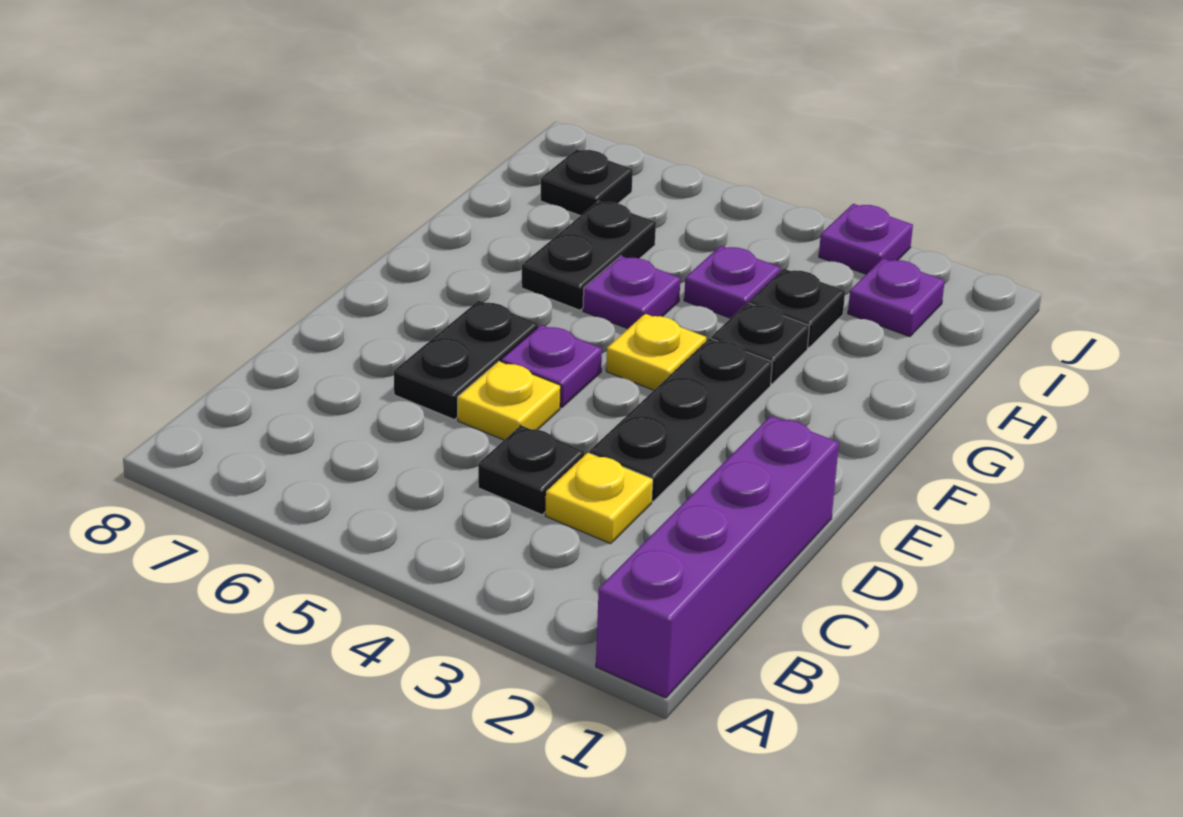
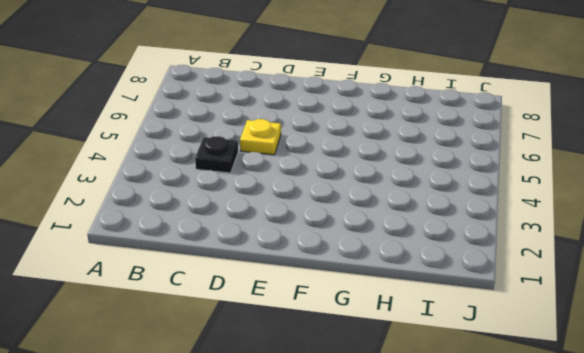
none -> purple brick A1:D1 level 1
none -> yellow plate C3 level 1
none -> black plate D3:F3 level 1

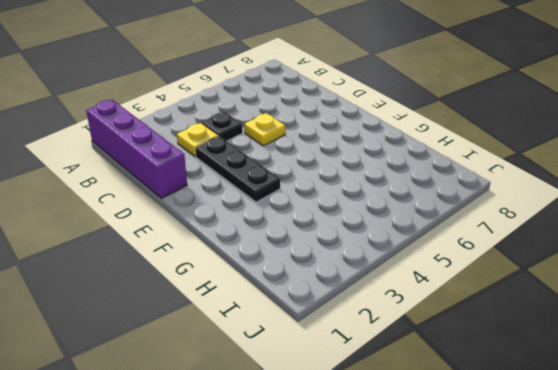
none -> black plate D6:E6 level 1
none -> purple plate E5 level 1
none -> yellow plate F4 level 1

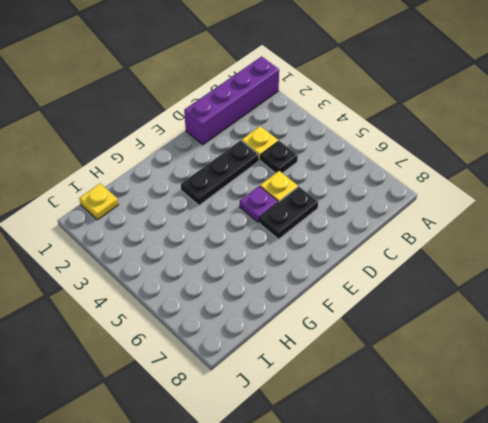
yellow plate I1 level 1 -> yellow plate F4 level 1
none -> black plate G3 level 1
none -> purple plate G5 level 1
none -> black plate G6:H6 level 1

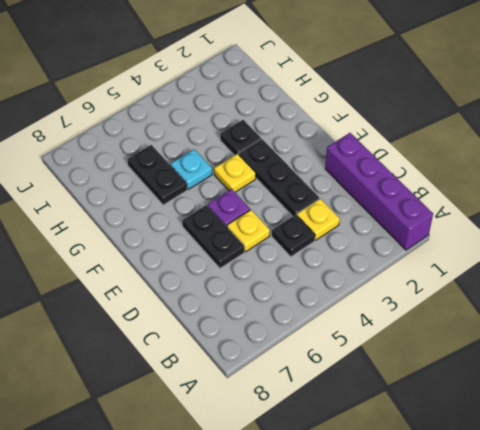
cyan plate G5 level 1 -> purple plate G5 level 1
none -> black plate H3 level 1
none -> purple plate H4 level 1
none -> purple plate I2 level 1

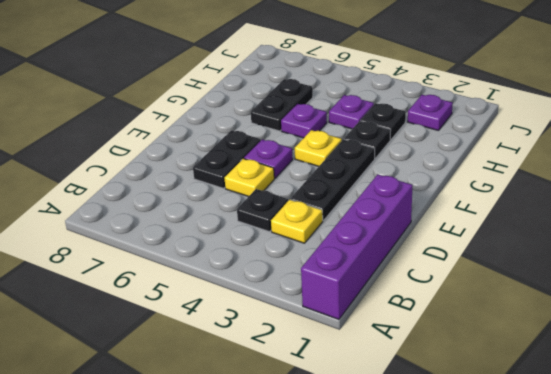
none -> black plate I7 level 1
none -> purple plate J3 level 1

